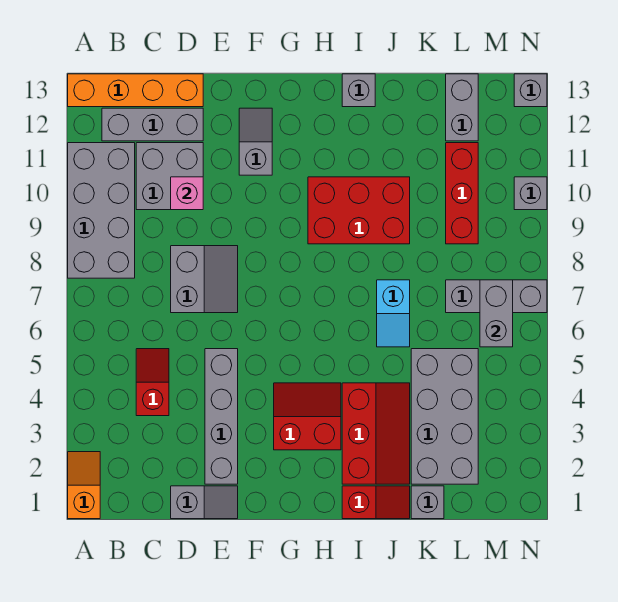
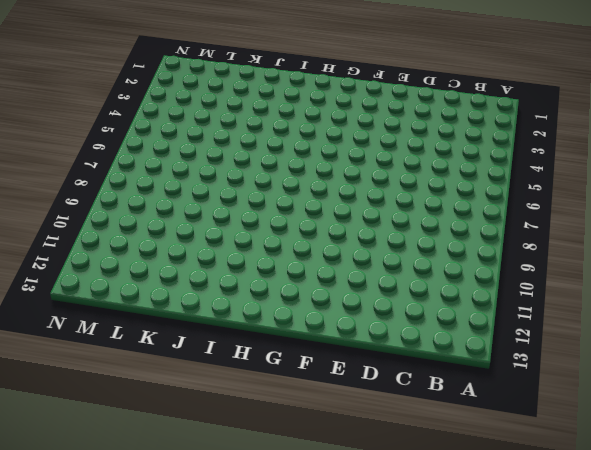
none -> orange slope A1:A2 level 1 top 1
none -> grey brick A8:B11 level 1
none -> orange brick A13:D13 level 1

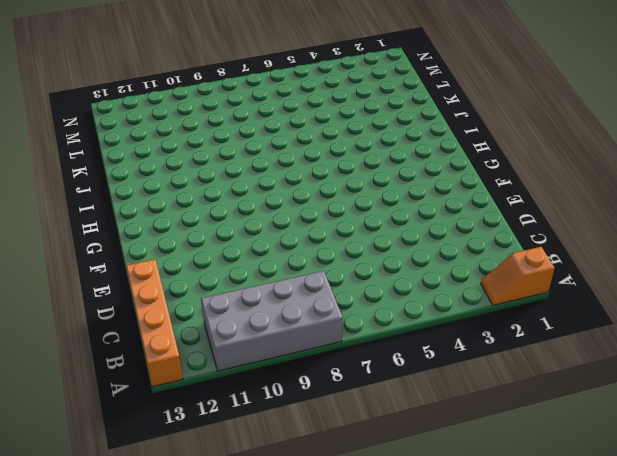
none -> grey brick B12:D12 level 1
none -> red slope C4:C5 level 1 top 4
none -> grey brick C10:D11 level 1

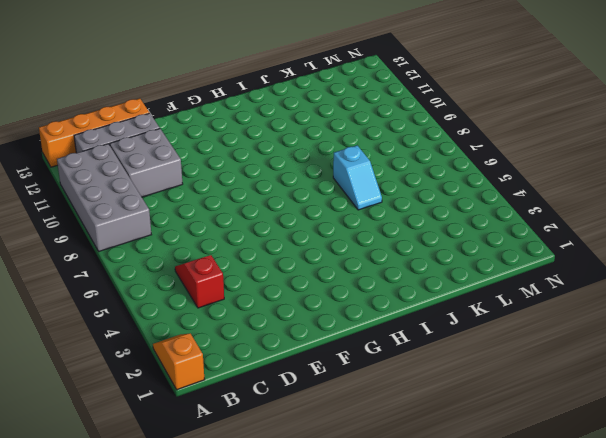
none -> grey slope D1:E1 level 1 top D
none -> grey slope D7:E8 level 1 top D
none -> grey brick E2:E5 level 1

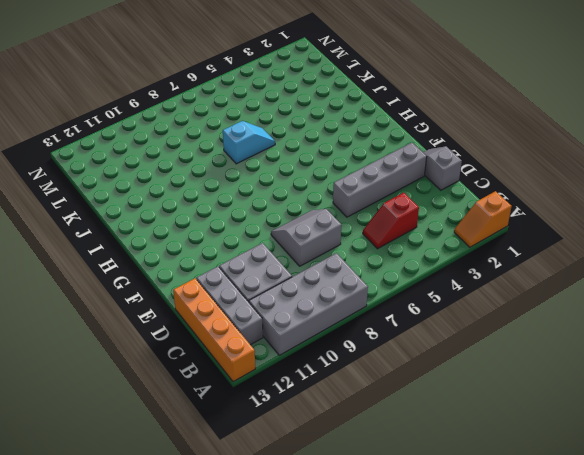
none -> grey slope F11:F12 level 1 top 11
none -> red slope G3:H4 level 1 top 3
none -> red brick H9:J10 level 1

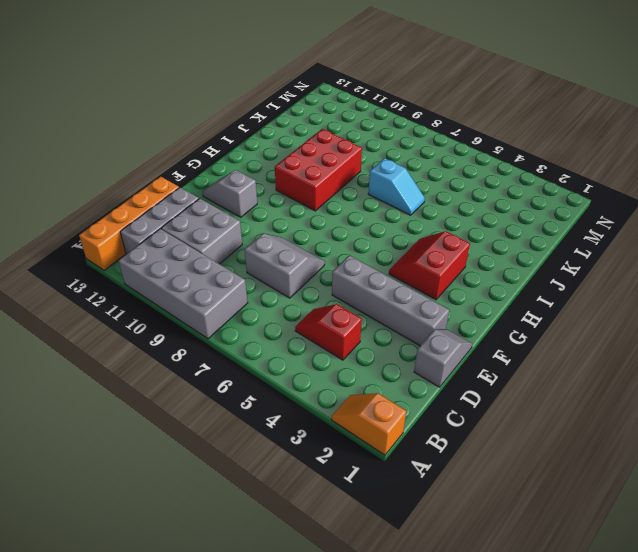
none -> red slope I1:J1 level 1 top I
none -> red slope I2:J4 level 1 top I
none -> grey brick I13 level 1

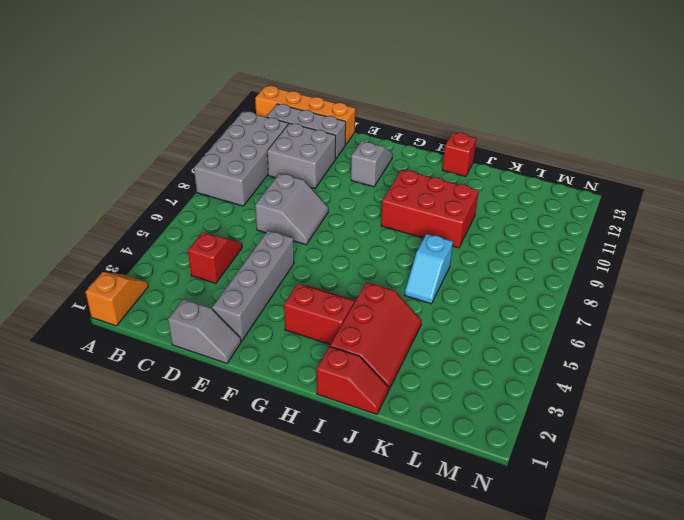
red brick I13 level 1 -> grey brick I13 level 1
none -> grey brick K1 level 1
none -> grey brick K2:L5 level 1
none -> grey brick L7:N7 level 1

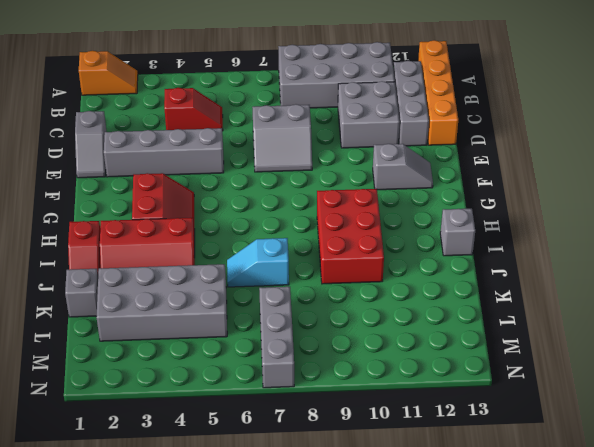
none -> red brick L9:L11 level 1
none -> grey brick L12:L13 level 1
none -> grey brick N10 level 1

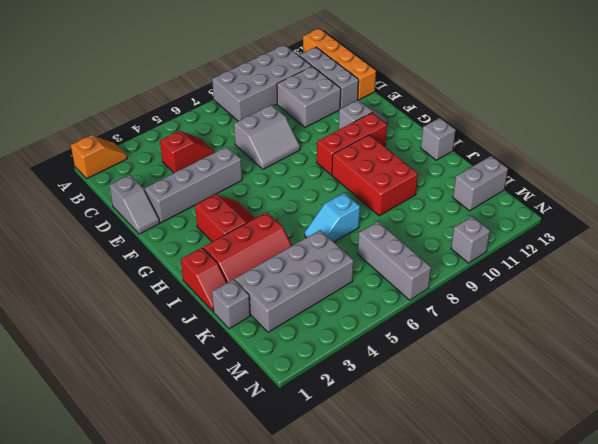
red brick G9:G11 level 1 -> red brick L9:L11 level 1
none -> grey brick N13 level 1
none -> pink brick D10 level 2
none -> grey brick M6:M7 level 2

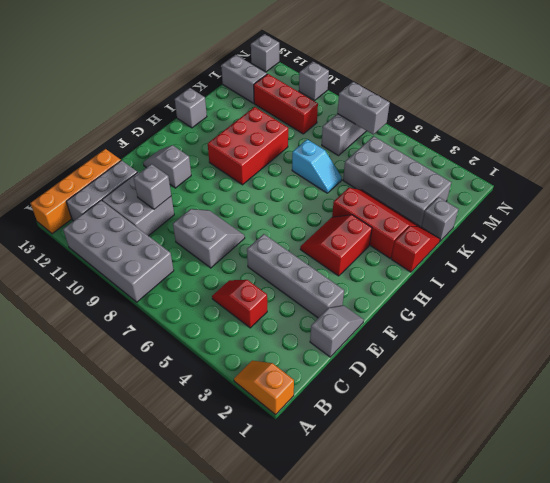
grey brick D10 level 2 -> pink brick D10 level 2

